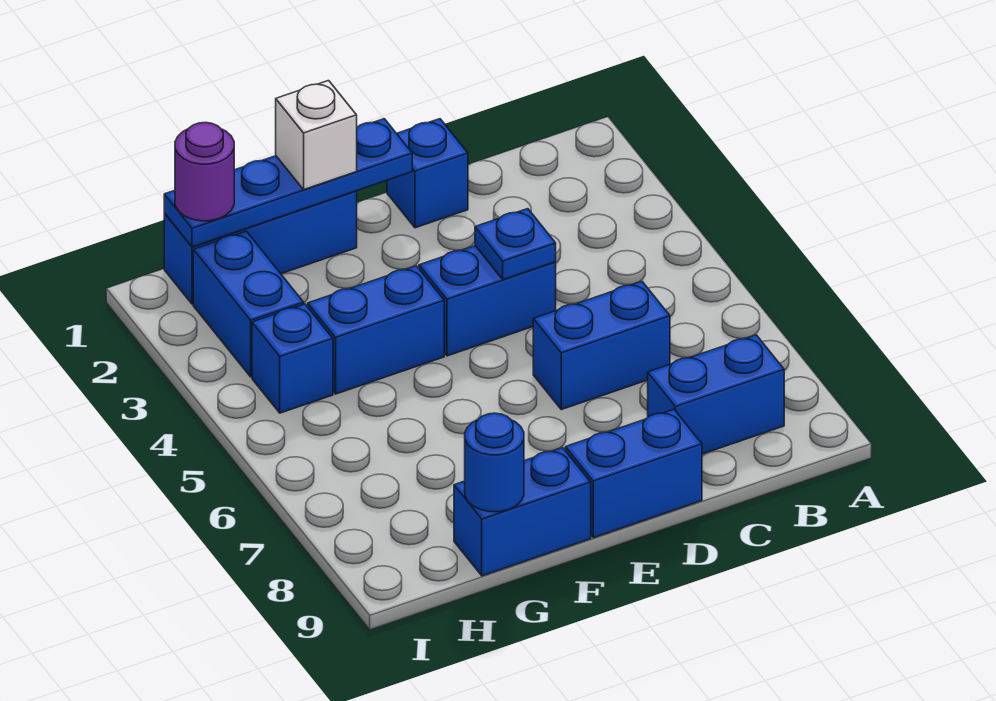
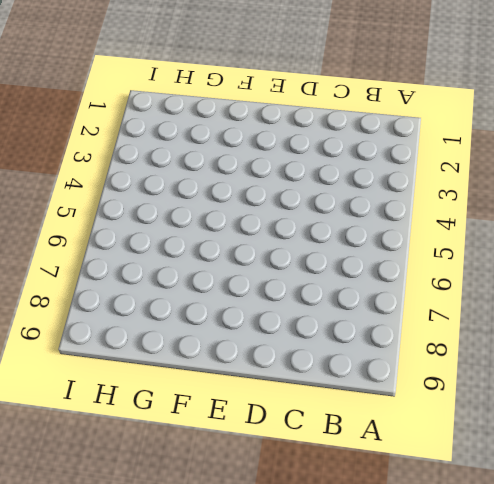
none -> blue brick B8:C8 level 1
none -> blue brick C6:D6 level 1
none -> blue brick D1 level 1

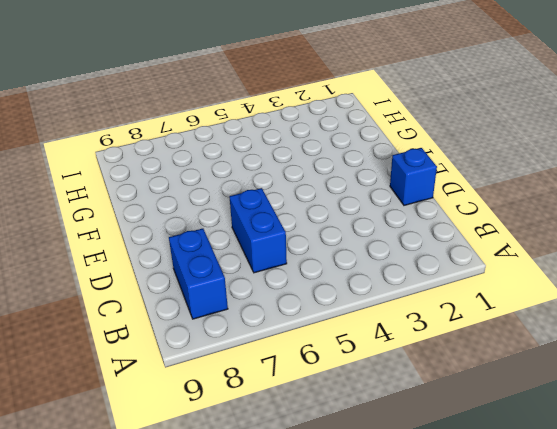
none -> blue brick D4:E4 level 1
none -> blue brick D9:E9 level 1
none -> blue brick F1:H1 level 1

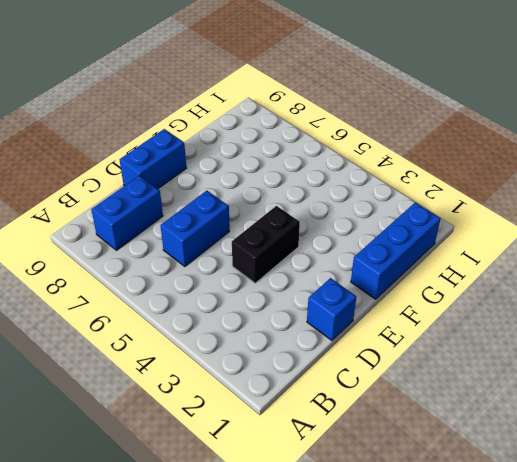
black brick D4:E4 level 1 -> blue brick D4:E4 level 1
none -> blue brick F4:G4 level 1
none -> blue brick F9:G9 level 1
none -> blue brick H2:H3 level 1

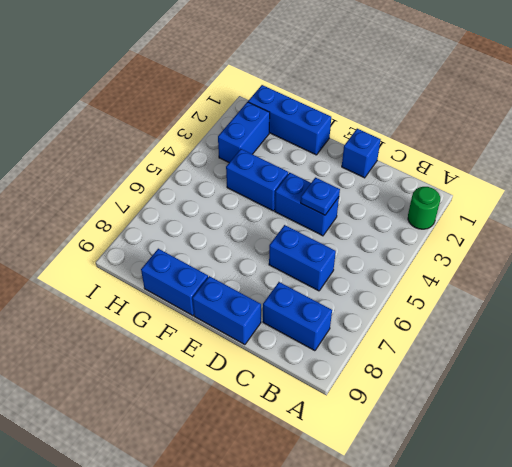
green round brick A2 level 1 -> none
none -> blue brick H4 level 1
none -> blue plate E1:H1 level 2
none -> blue round brick G9 level 2

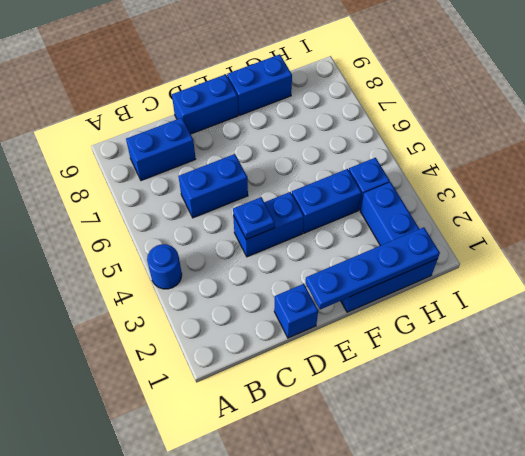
blue round brick A4 level 1 -> blue round brick G9 level 2
none -> white brick F1 level 3
none -> purple round brick H1 level 3

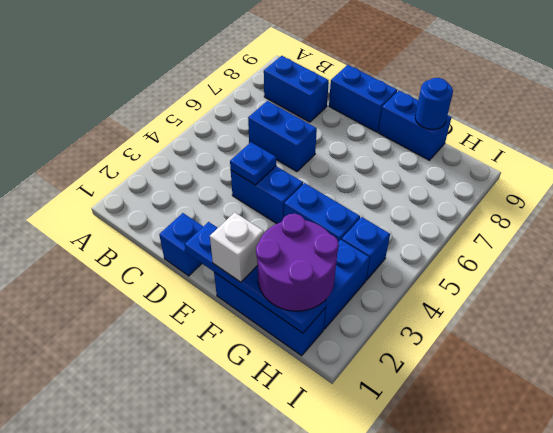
purple round brick G1:H2 level 3 -> purple round brick H1 level 3

